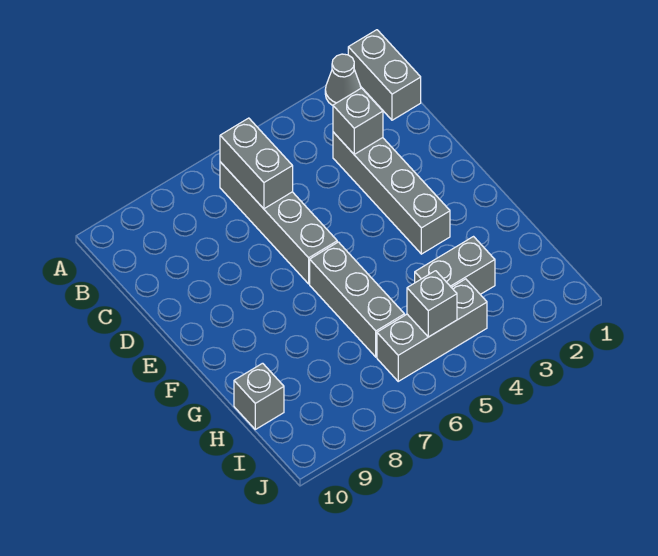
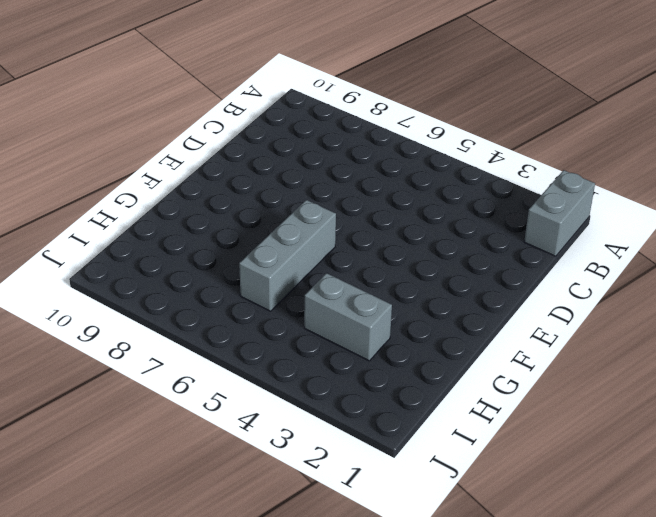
none -> grey cone A2 level 1
none -> grey brick B6:E6 level 1

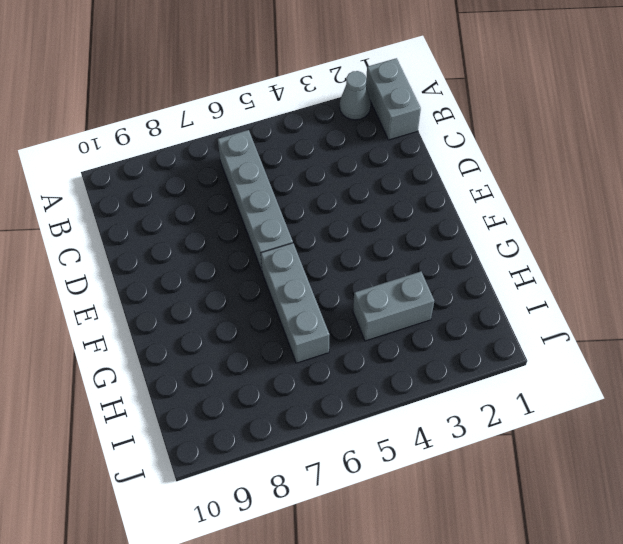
none -> grey brick C3:F3 level 1
none -> grey brick H10 level 1

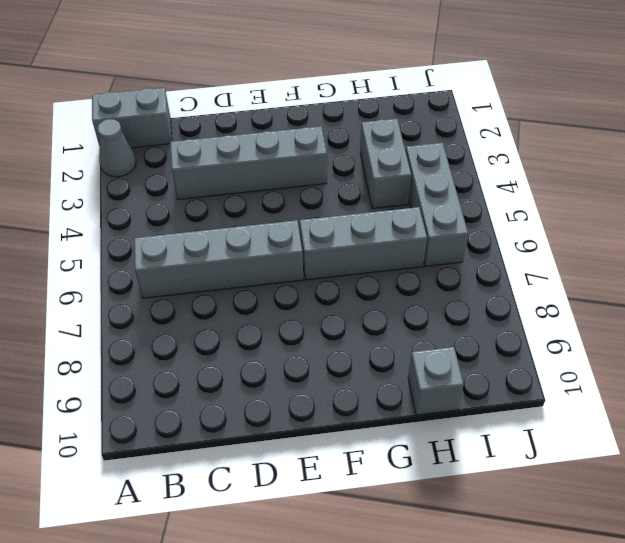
none -> grey brick B6:C6 level 2
none -> grey brick C3 level 2

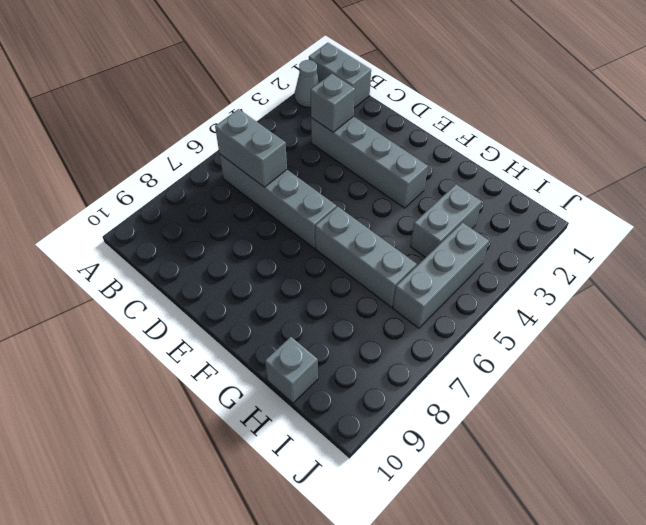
none -> grey brick I5 level 2

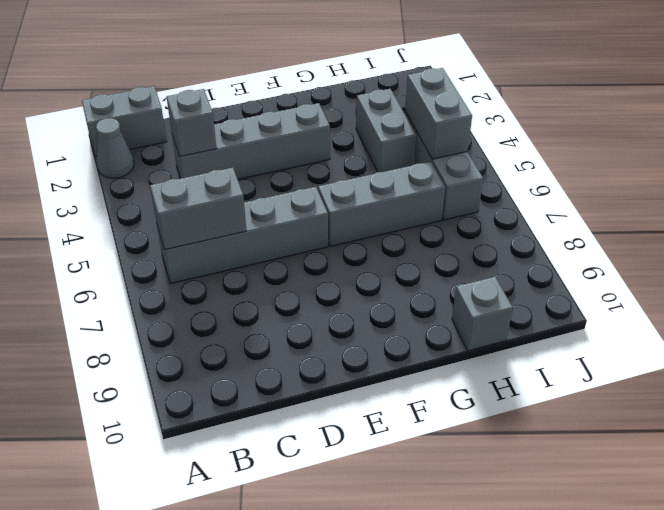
grey brick I4:I5 level 2 -> grey brick I5 level 2

